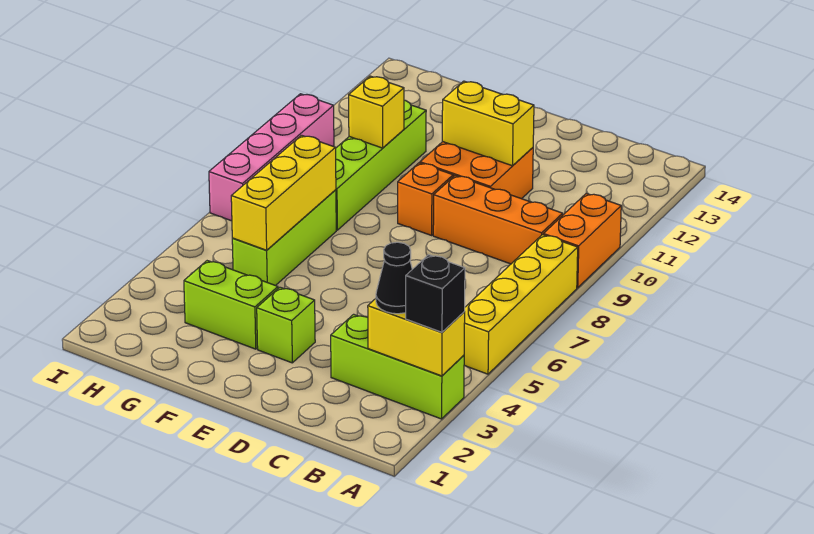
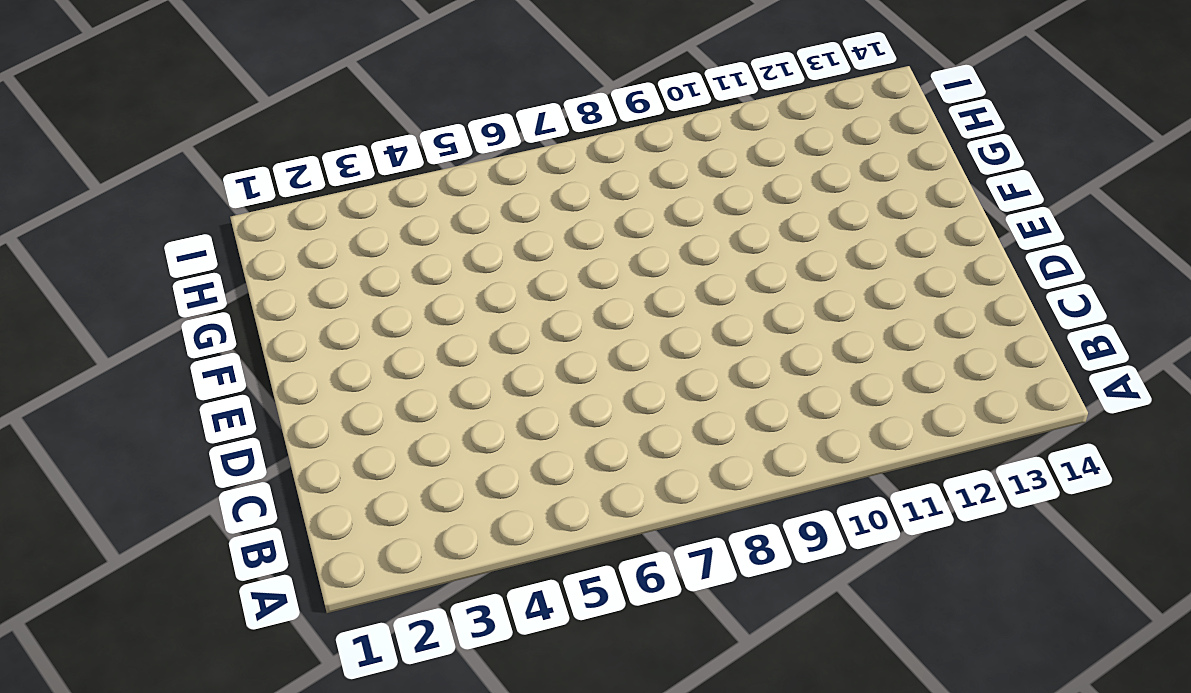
none -> lime brick A3:C3 level 1
none -> yellow brick A5:A8 level 1
none -> orange brick A9:A10 level 1

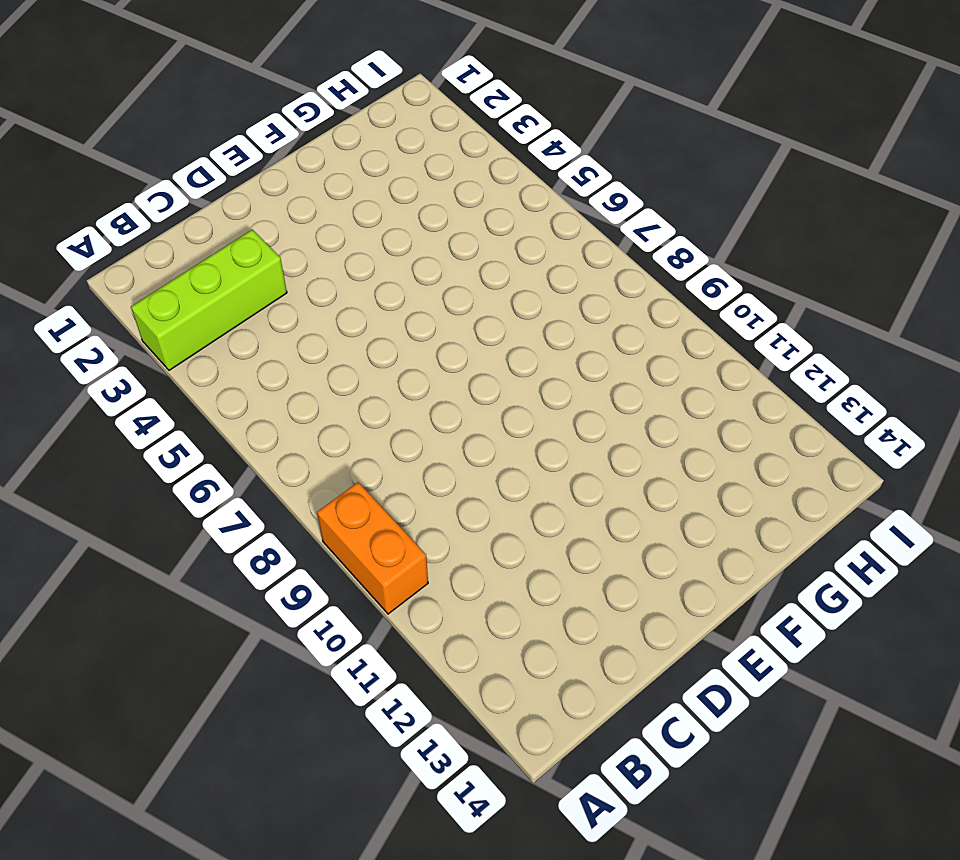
none -> yellow brick A5:A8 level 1
none -> orange brick B9:D9 level 1
none -> orange brick D10:E11 level 1

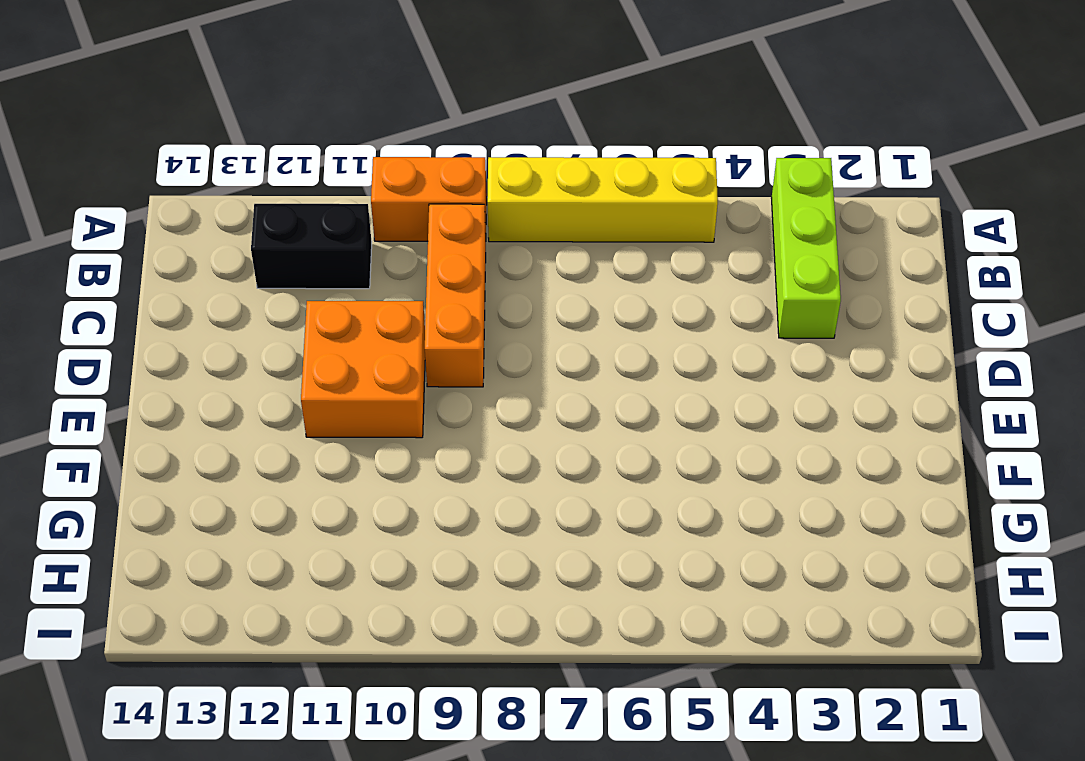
black brick B11:B12 level 1 -> none
none -> lime brick E3 level 1
none -> orange brick E9 level 1
none -> lime brick F3:G3 level 1

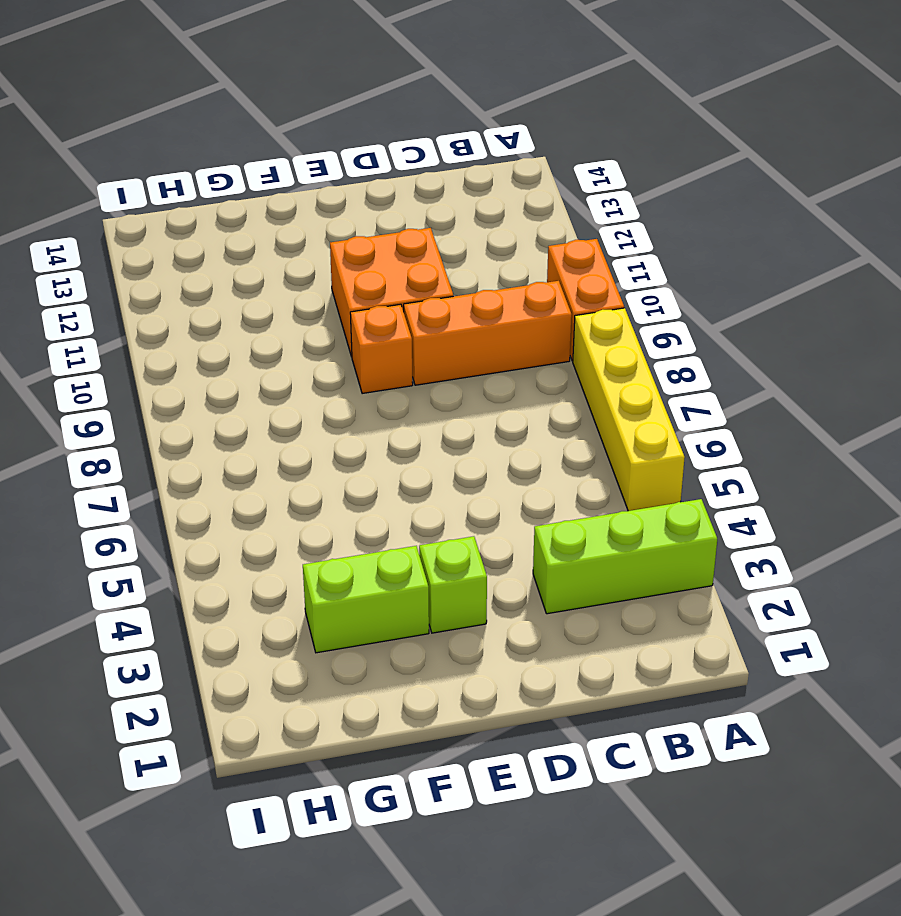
none -> lime brick G5:G7 level 1
none -> lime brick G8:G11 level 1
none -> pink brick I7:I10 level 1

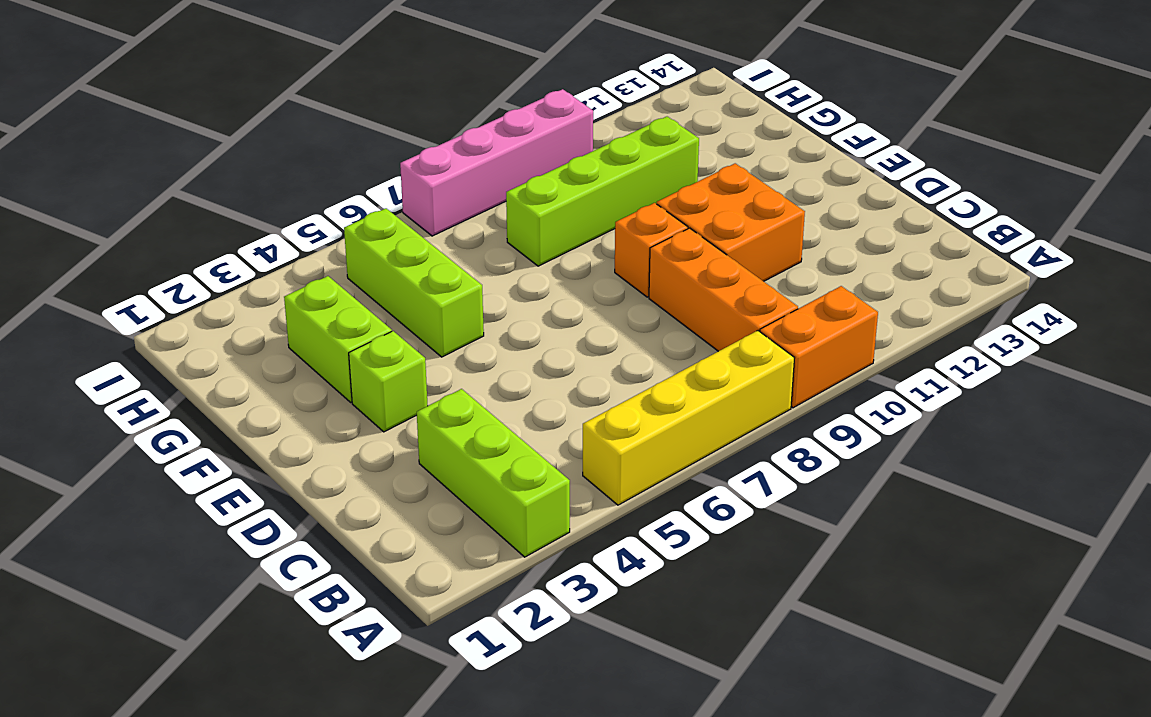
lime brick F5:H5 level 1 -> lime brick G5:G7 level 1
none -> yellow brick A3:B3 level 2
none -> yellow brick D11:E11 level 2
none -> yellow brick G5:G7 level 2

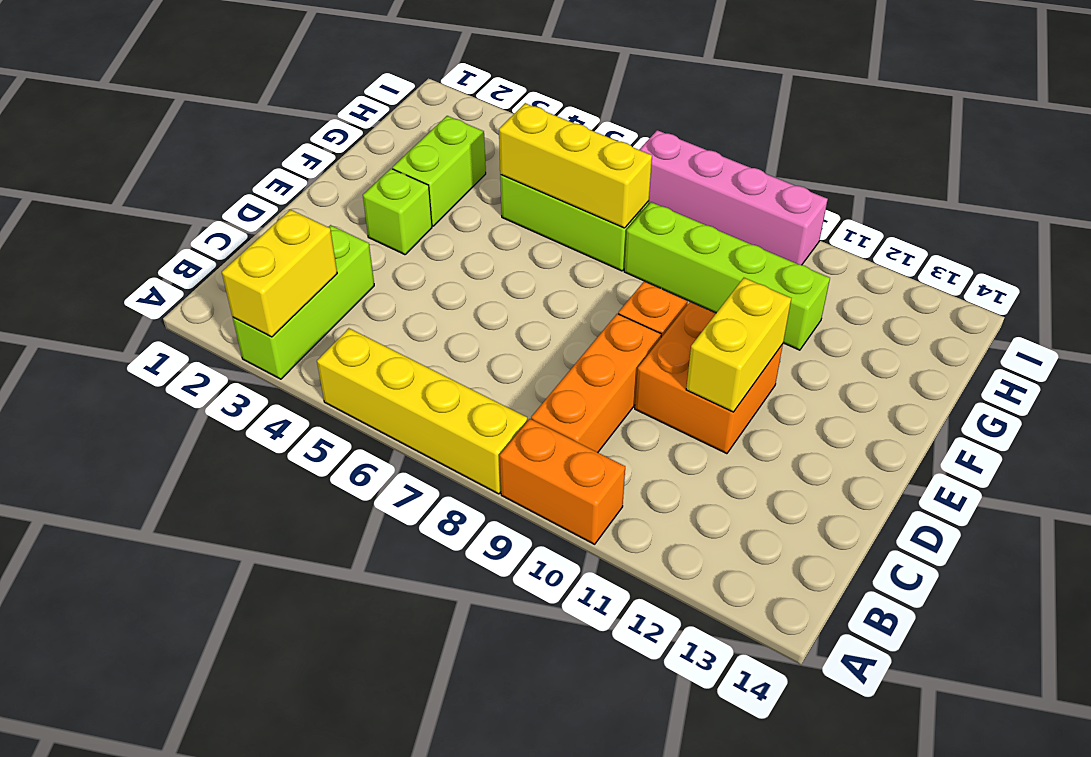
none -> yellow brick G10 level 2
none -> black brick A3 level 3
none -> black cone B3 level 3

